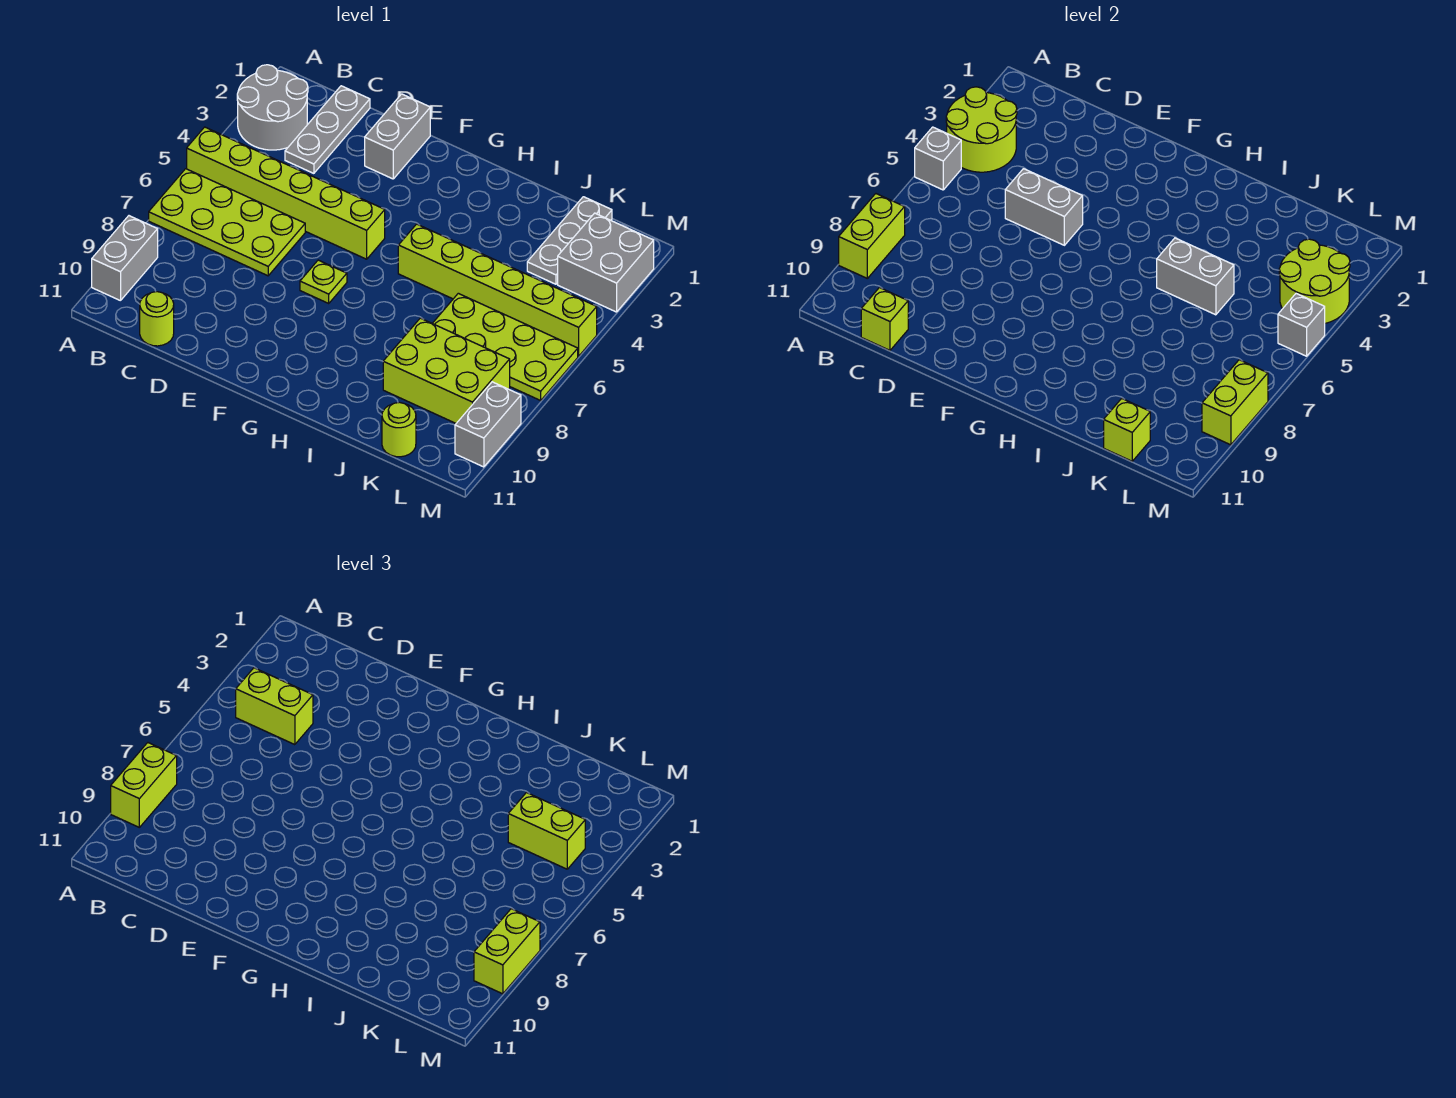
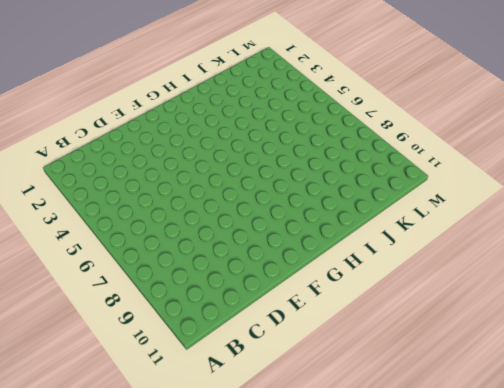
none -> grey round brick A2:B3 level 1
none -> lime brick A5:F5 level 1
none -> lime plate A6:D7 level 1

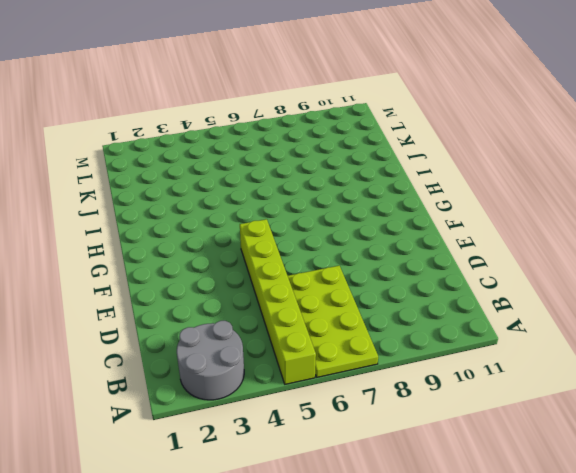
none -> grey brick A9:A10 level 1
none -> grey plate C1:C3 level 1
none -> lime round brick C11 level 1

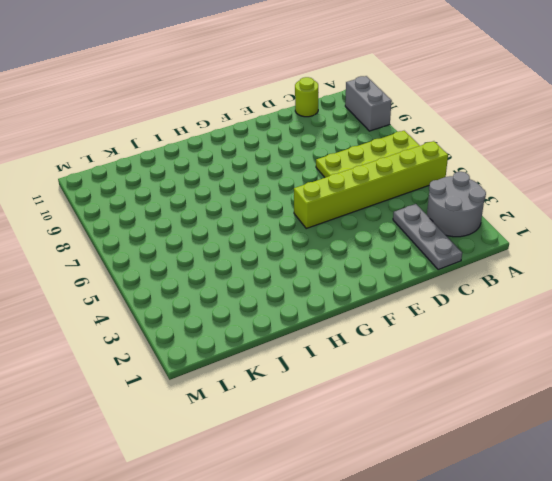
none -> grey brick E1:E2 level 1
none -> lime plate F7 level 1
none -> lime brick H5:M5 level 1

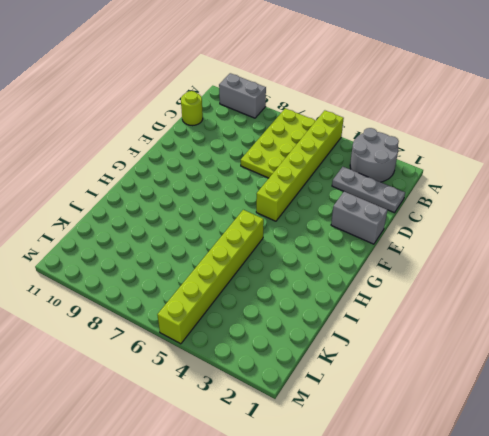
none -> lime plate F7 level 1
none -> lime plate J6:M7 level 1
none -> lime brick J8:L9 level 1

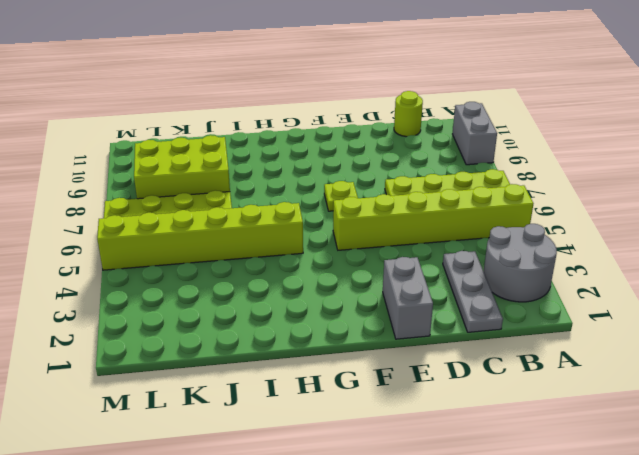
none -> grey plate K1:K3 level 1
none -> lime round brick K11 level 1
none -> grey brick L2:M3 level 1

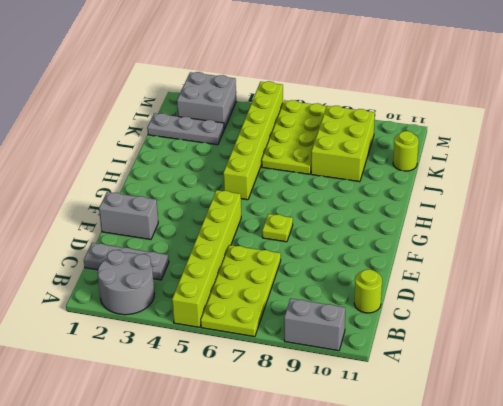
none -> grey brick M9:M10 level 1
none -> lime round brick A3:B4 level 2
none -> grey brick A5 level 2

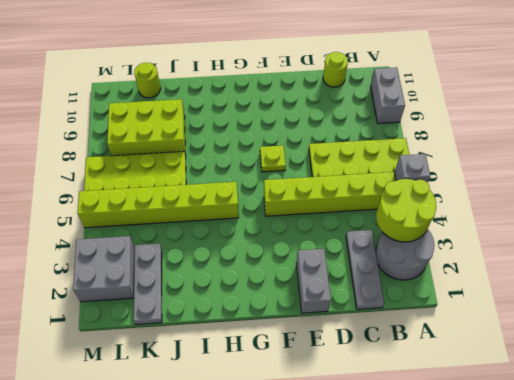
none -> grey brick M9:M10 level 1
none -> lime brick A8:A9 level 2
none -> lime brick C11 level 2

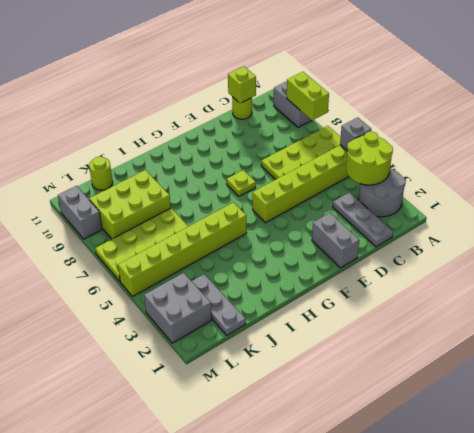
none -> grey brick D5:E5 level 2
none -> grey brick I5:J5 level 2
none -> lime brick K11 level 2

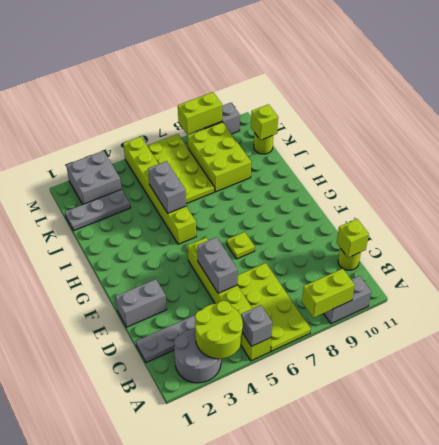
none -> lime round brick L3:M4 level 2
none -> grey brick M5 level 2
none -> lime brick A8:A9 level 3

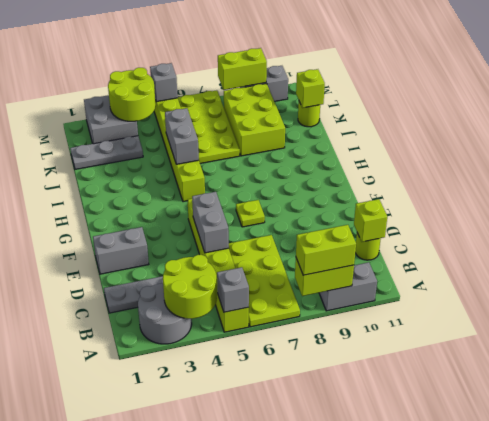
none -> lime brick B4:C4 level 3
none -> lime brick K4:L4 level 3
none -> lime brick M8:M9 level 3

